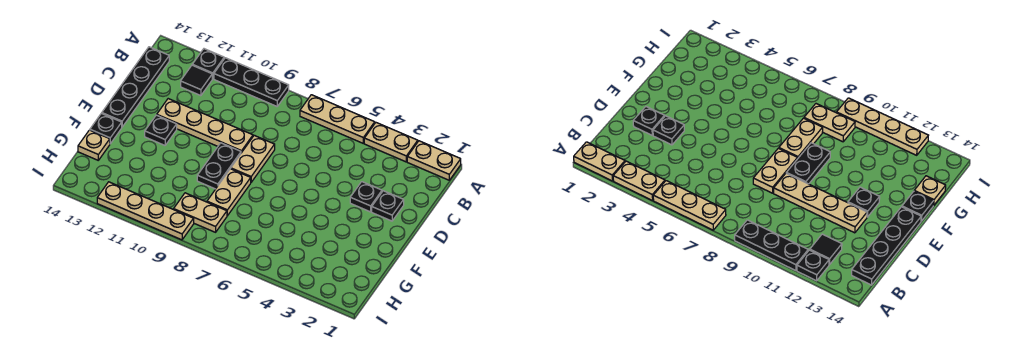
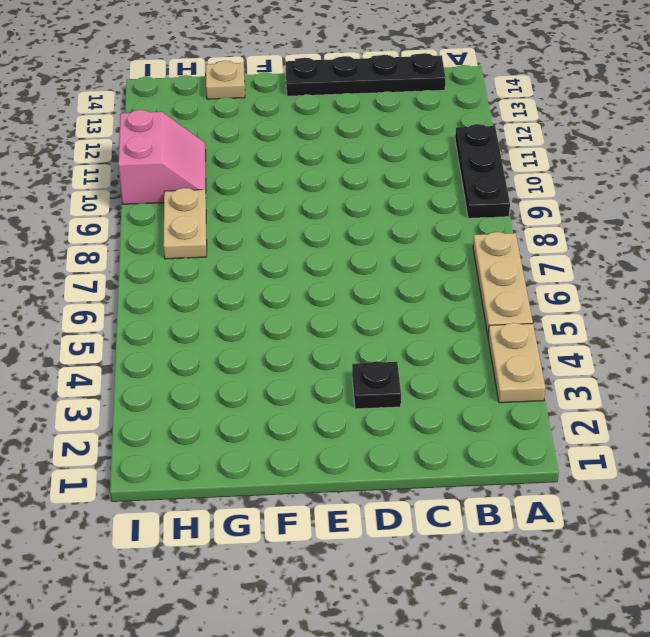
pink slope H10:I11 level 1 top I -> tan plate I9:I12 level 1
none -> tan plate A1:A2 level 1
none -> black plate A12 level 1
none -> black tile B12 level 1

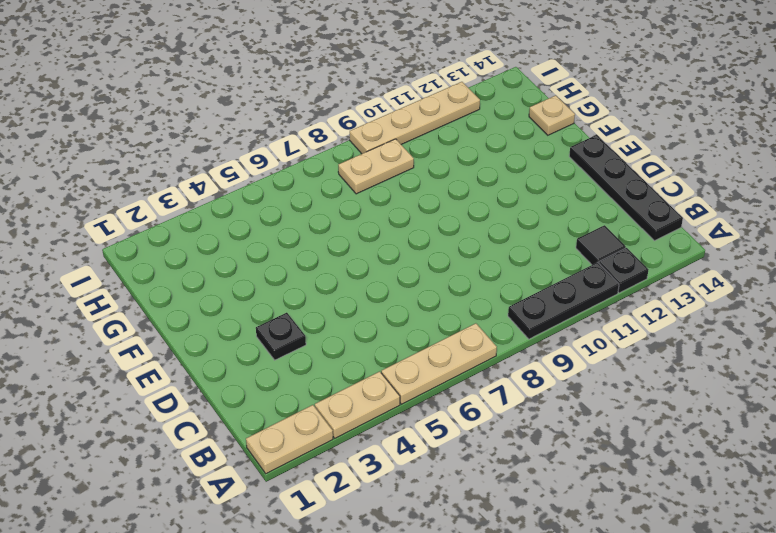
none -> black plate D2 level 1
none -> tan plate D8:E8 level 1
none -> tan plate D9:D12 level 1

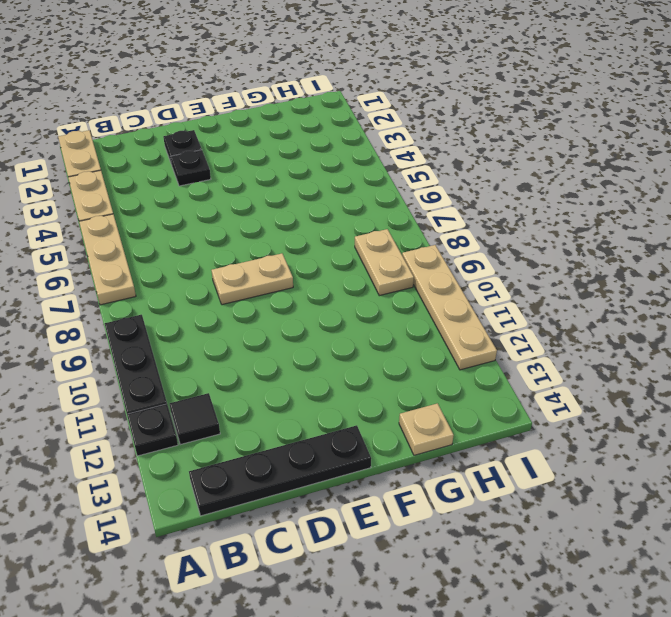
none -> tan plate D9:D12 level 1
none -> black plate E9:F9 level 1
none -> black plate E12 level 1

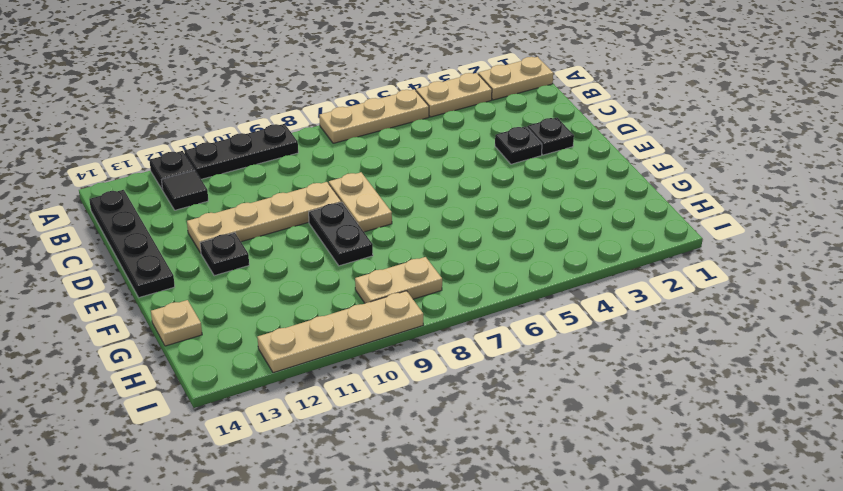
none -> tan plate F8:G8 level 1
none -> black plate F14 level 1

